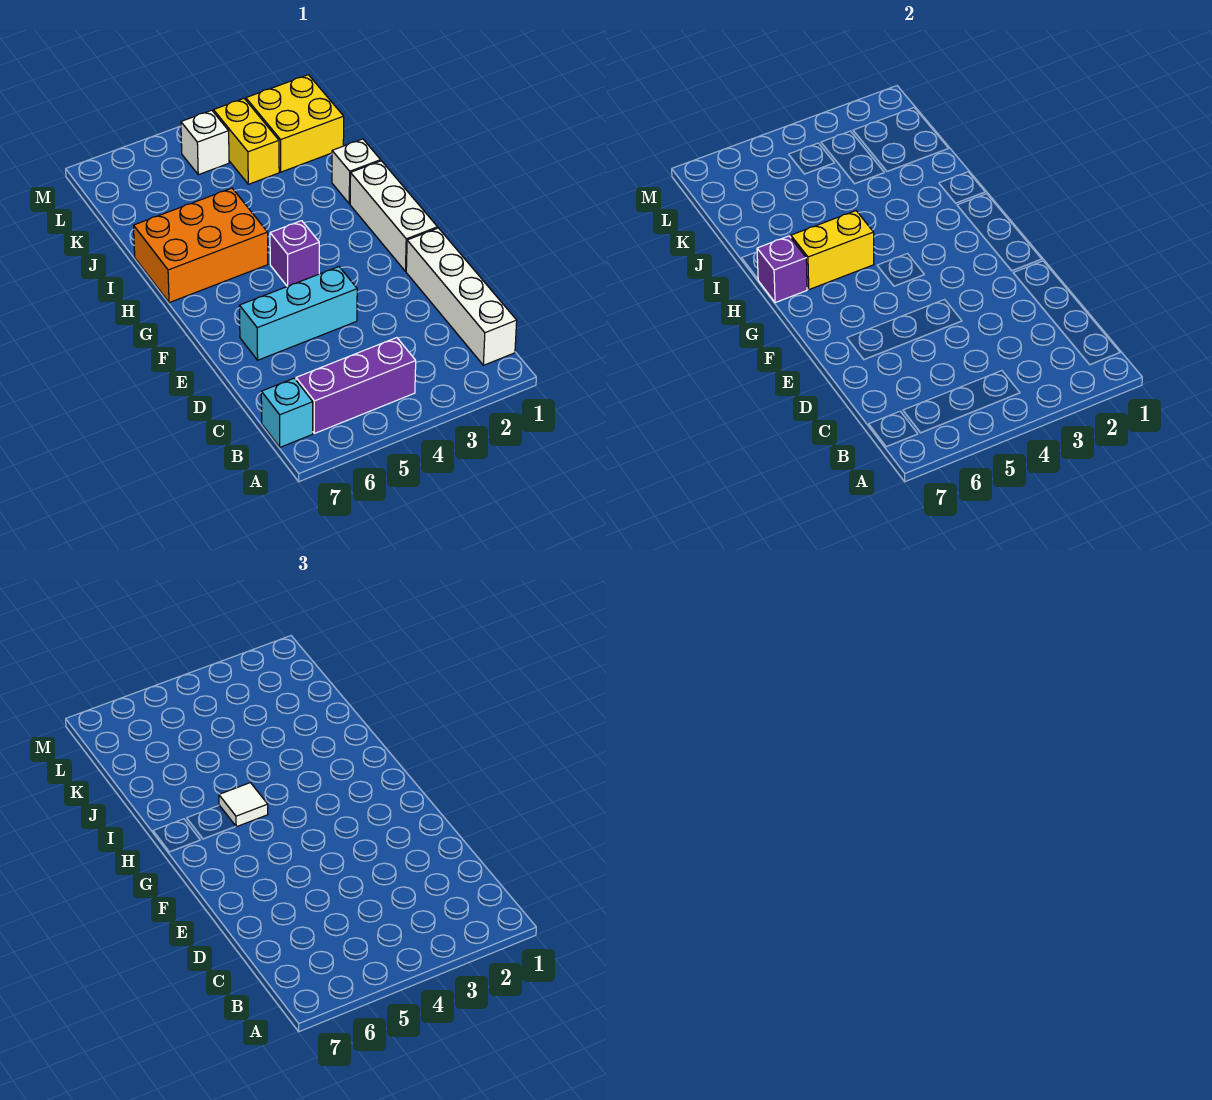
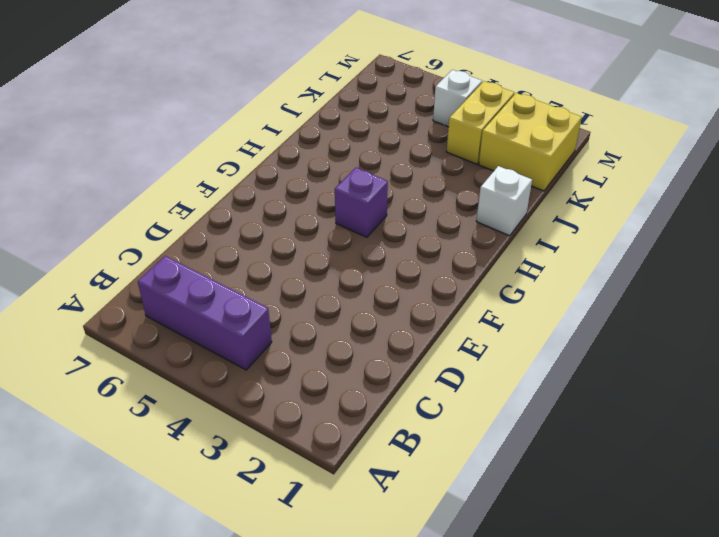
none -> white brick B1:E1 level 1
none -> cyan brick B7 level 1
none -> cyan brick E4:E6 level 1

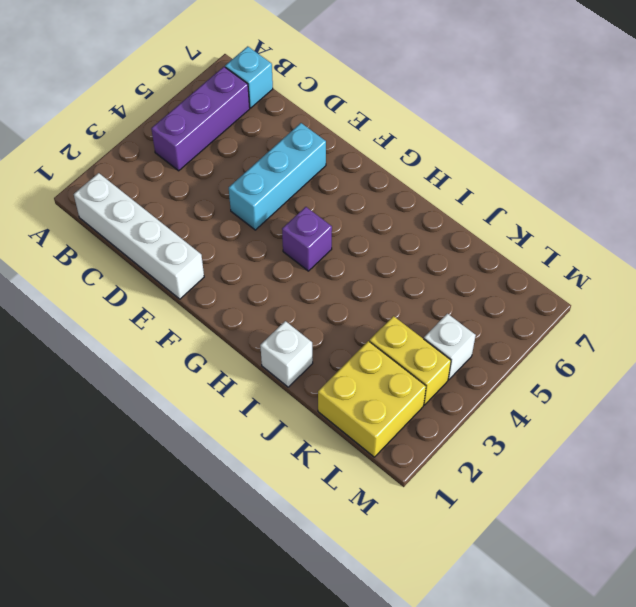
none -> white brick F1:H1 level 1
none -> orange brick H5:I7 level 1
none -> yellow brick H5:H6 level 2

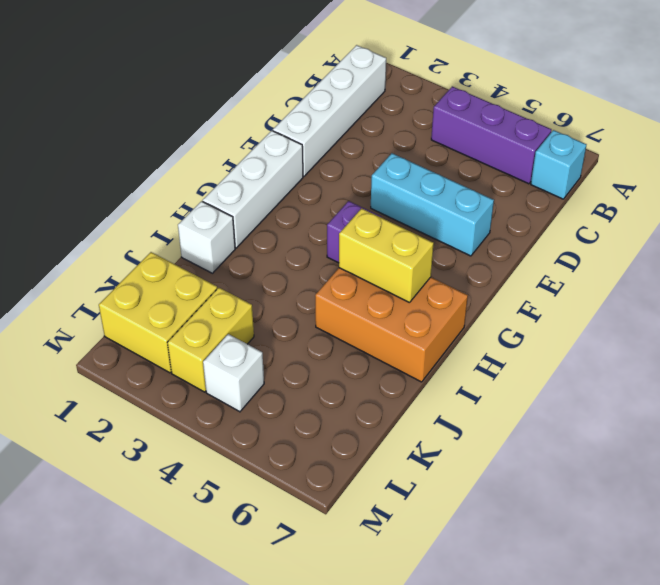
none -> purple brick H7 level 2
none -> white tile H5 level 3

